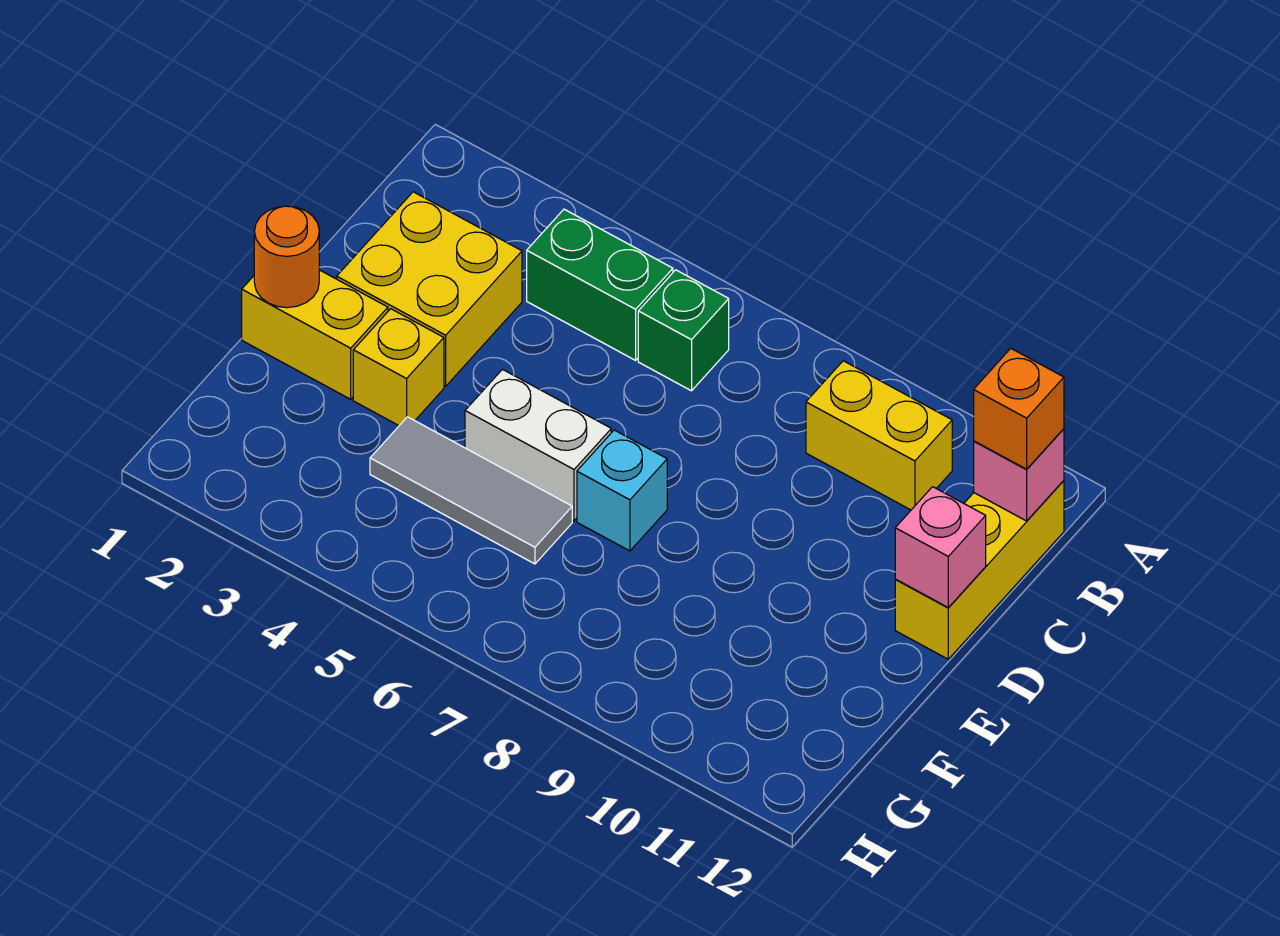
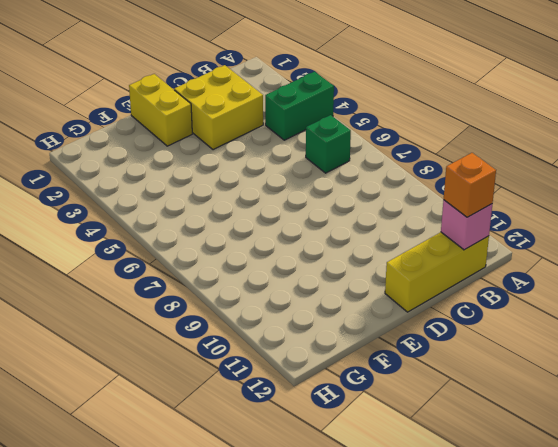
green brick A4:B4 level 1 -> green brick B4:B5 level 1
none -> yellow brick B9:B10 level 1
none -> yellow brick E3 level 1
none -> white brick E5:E6 level 1

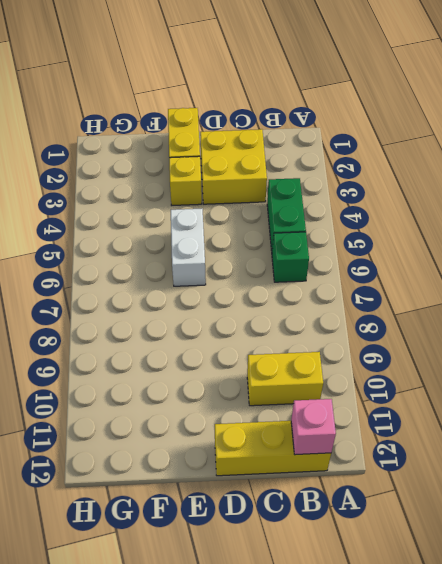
yellow brick B10:C10 level 1 -> yellow brick B9:B10 level 1
none -> cyan brick E7 level 1
none -> grey tile F4:F6 level 1
none -> pink brick D12 level 2

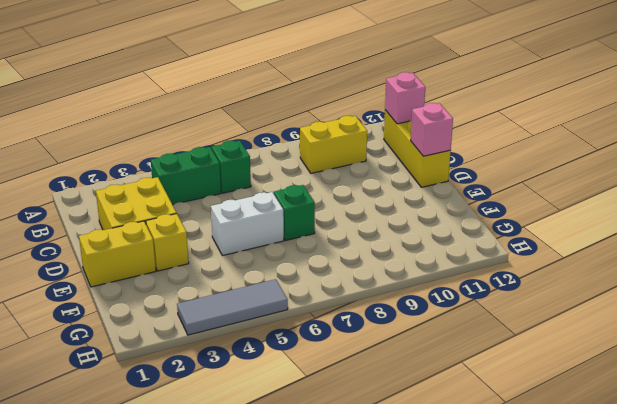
green brick E7 level 1 -> cyan brick E7 level 1
grey tile H3:H5 level 1 -> grey tile F4:F6 level 1
none -> orange round brick E1 level 2
none -> orange brick B12 level 3

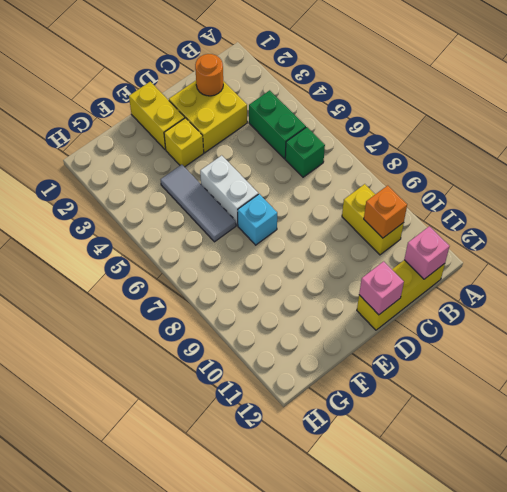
orange brick B10 level 2 -> orange brick B12 level 3
orange round brick C2 level 2 -> orange round brick E1 level 2

